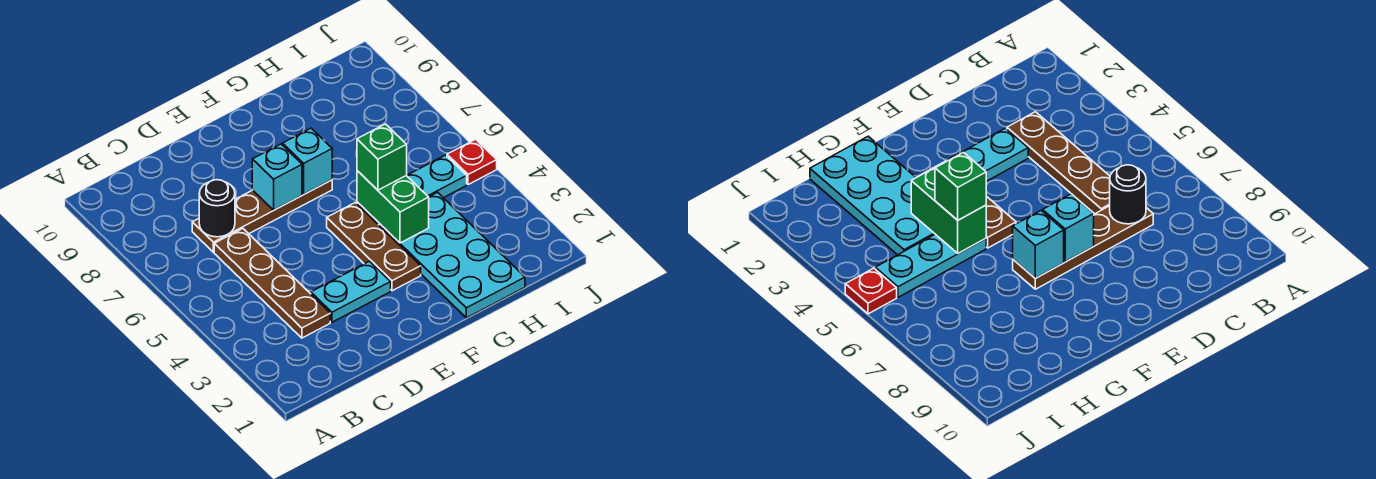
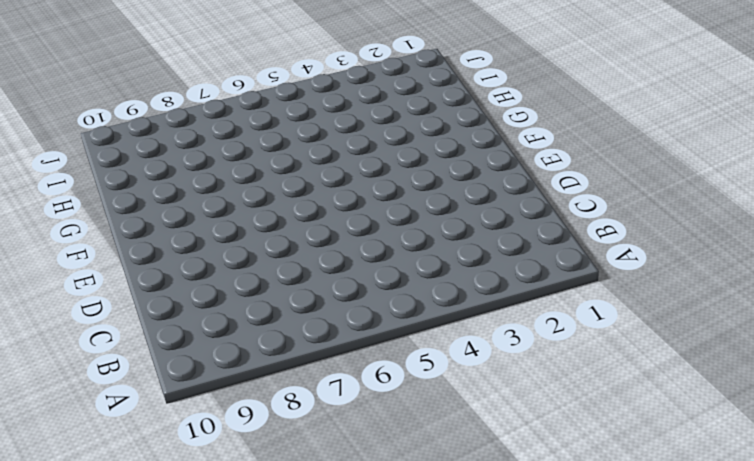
none -> brown plate C3:C6 level 1
none -> brown plate C7:F7 level 1
none -> cyan plate D3:E3 level 1

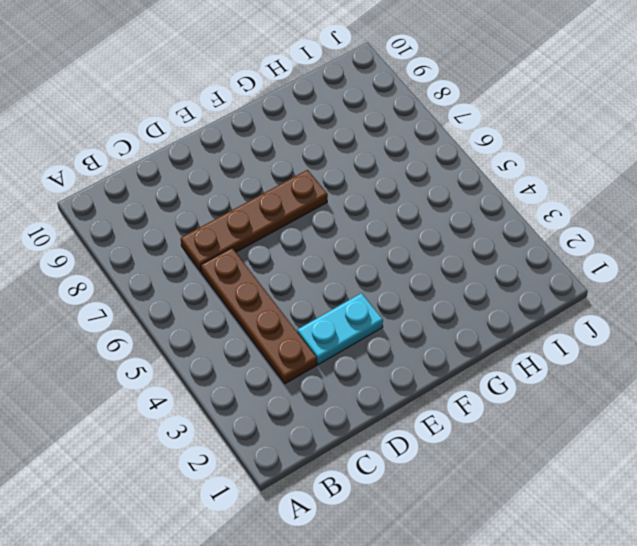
none -> brown plate F3:F5 level 1
none -> cyan plate G1:H4 level 1
none -> cyan plate G5:I5 level 1

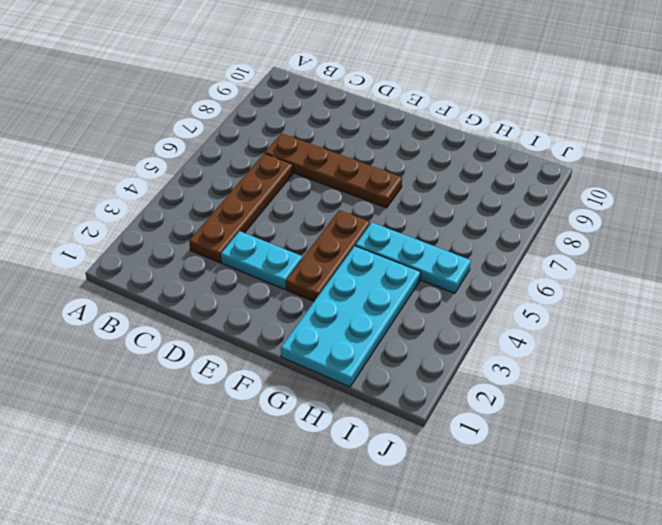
none -> red plate J5 level 1
none -> black round brick C7 level 2
none -> cyan brick E7 level 2

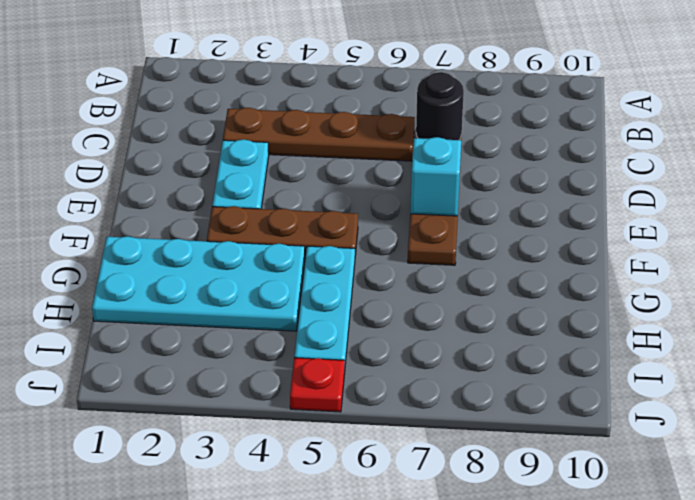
none -> cyan brick F7 level 2
none -> green brick G4:G5 level 2
none -> green brick G5 level 3

